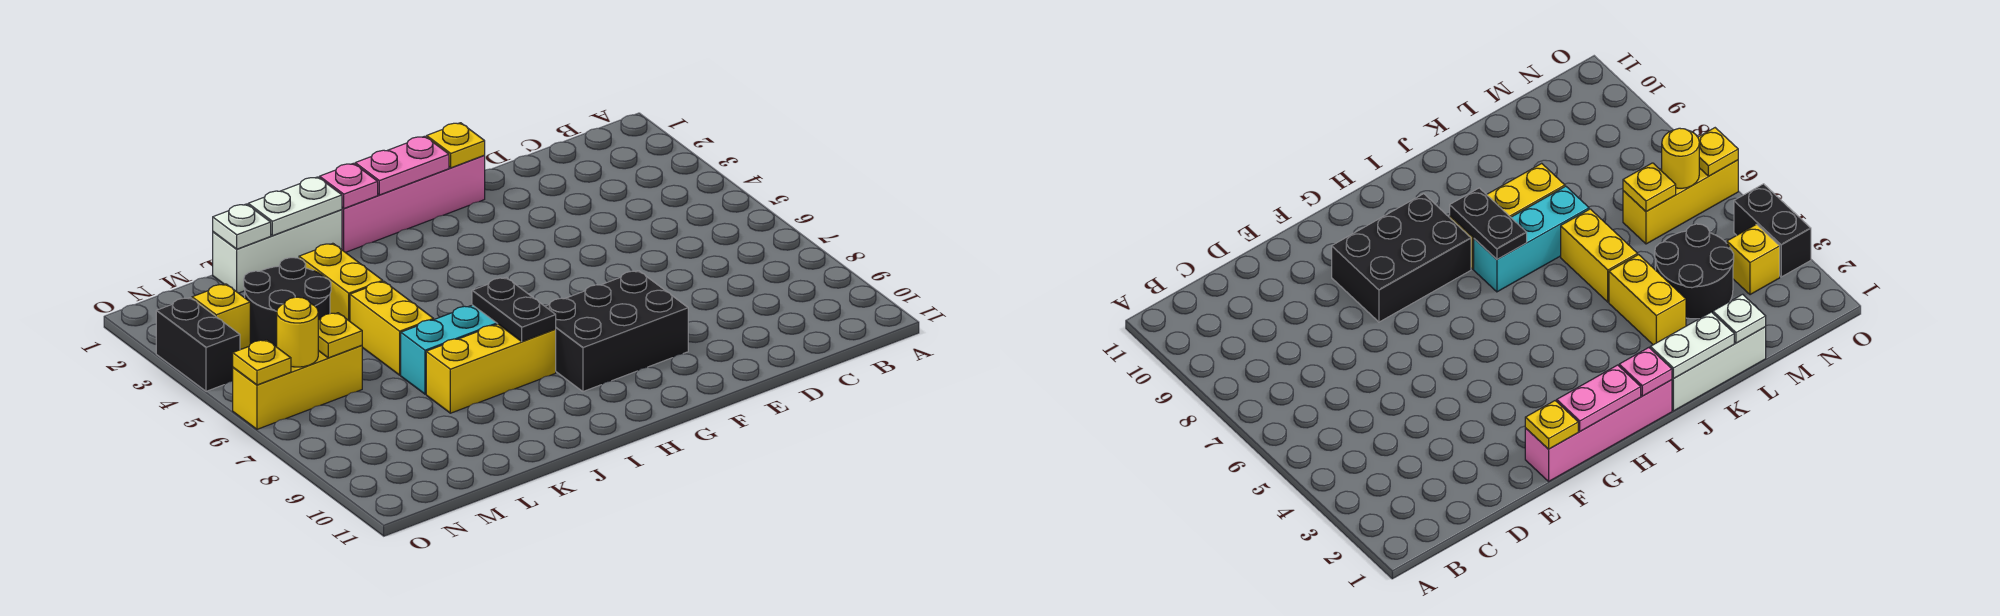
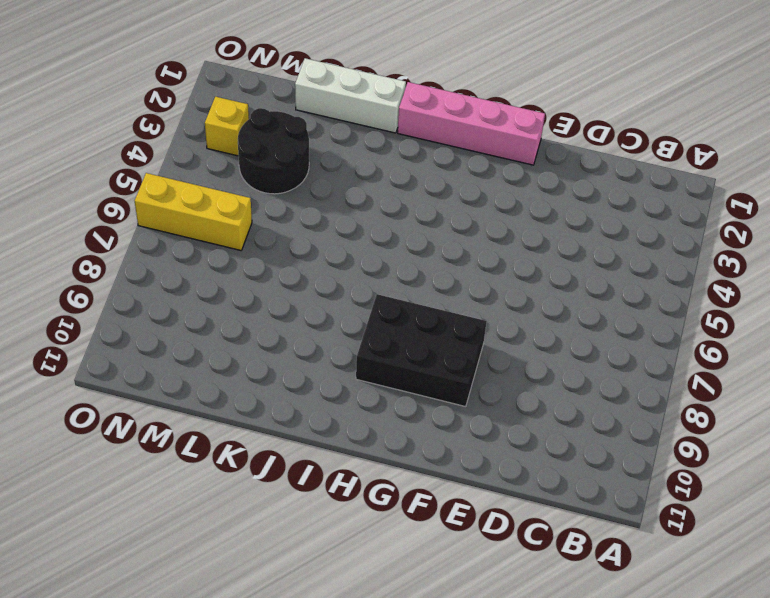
none -> cyan brick I7:K7 level 1
none -> yellow brick I8:K8 level 1
none -> yellow brick K3:K4 level 1

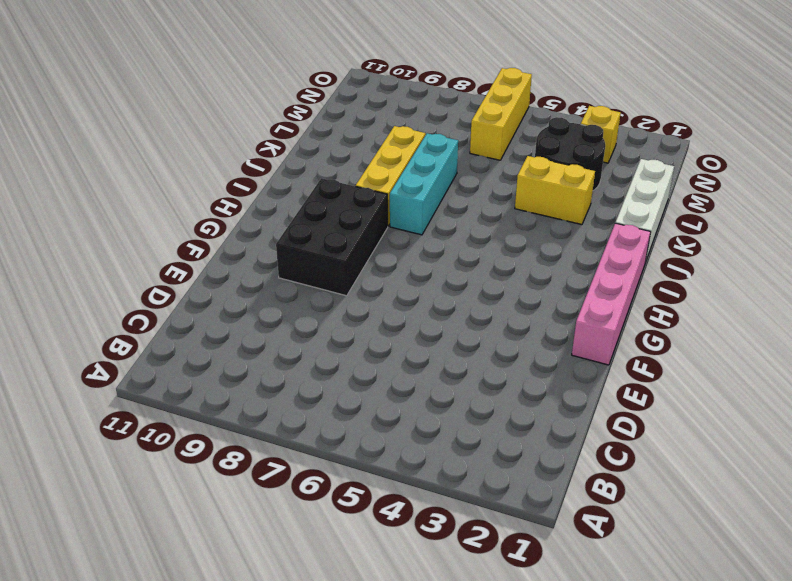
none -> yellow brick K5:K6 level 1
none -> black brick O3:O4 level 1
none -> yellow plate F1 level 2

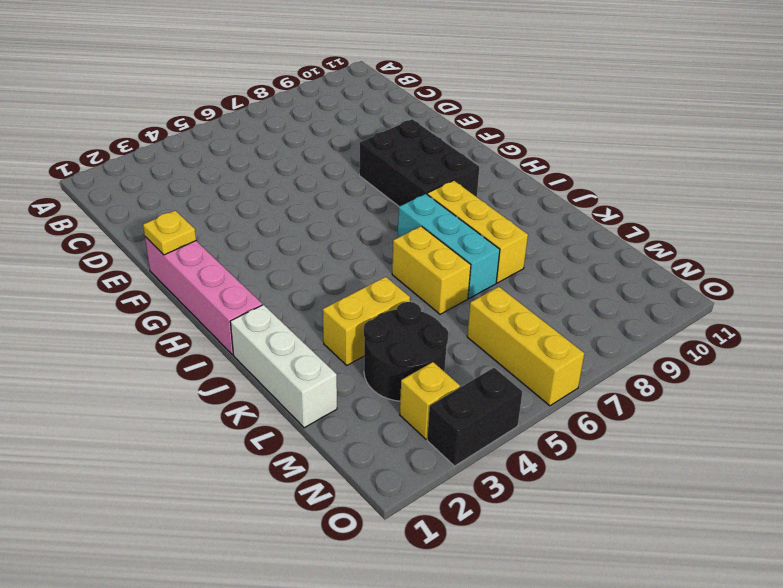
yellow brick J6:K6 level 1 -> yellow brick K5:K6 level 1
none -> pink plate G1:H1 level 2
none -> pink plate I1 level 2
none -> black plate I7:I8 level 2

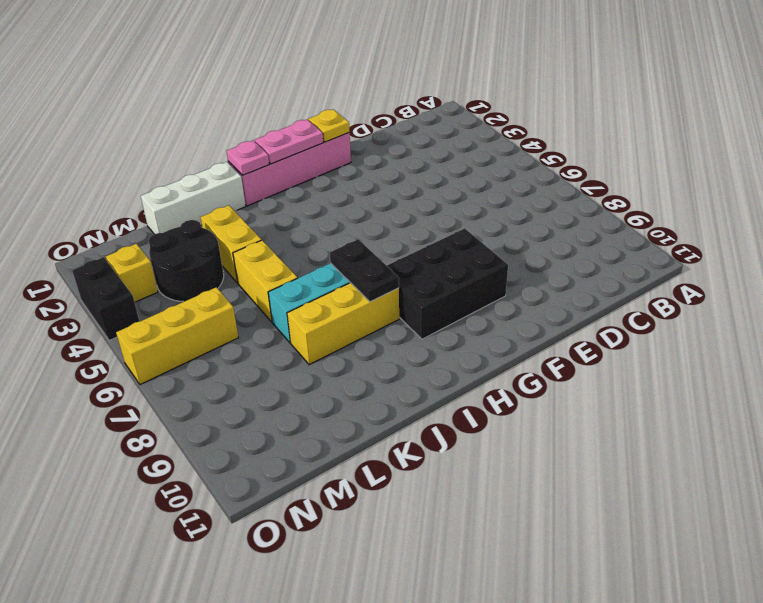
none -> white plate J1:K1 level 2
none -> white plate L1 level 2
none -> yellow plate M6 level 2

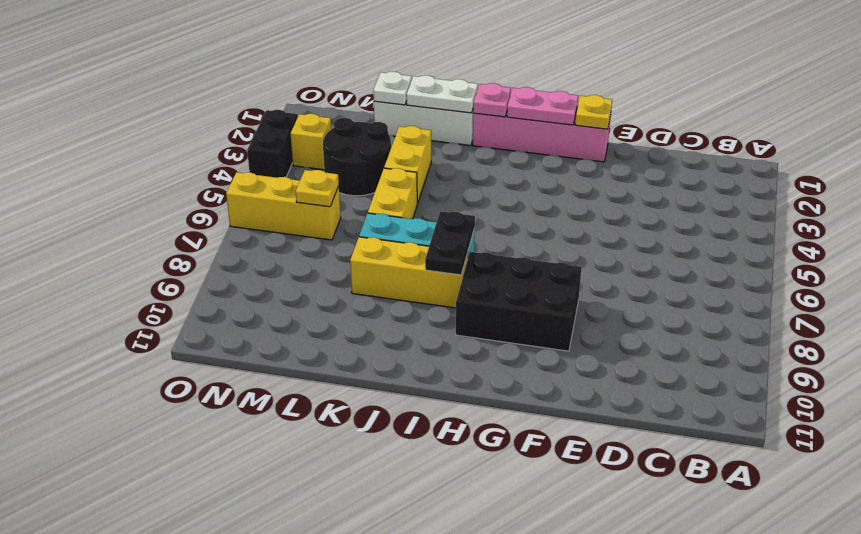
none -> yellow round brick N6 level 2
none -> yellow plate O6 level 2

